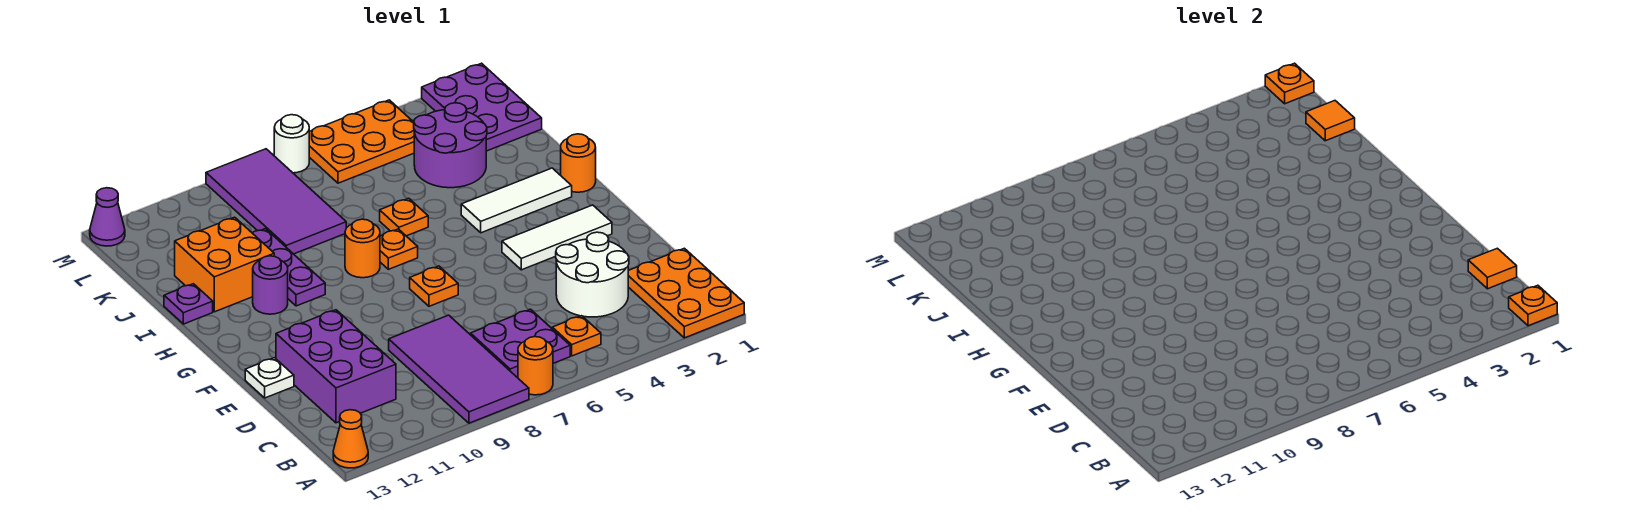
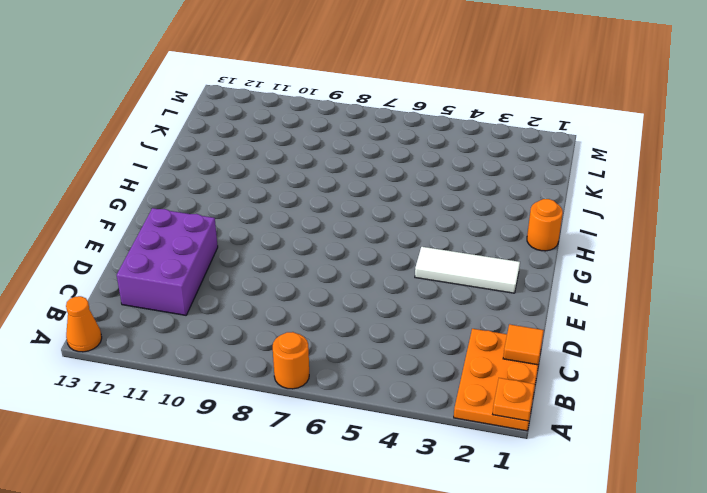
none -> purple tile A8:D9 level 1
none -> orange plate B5 level 1
none -> purple plate B6:C7 level 1
none -> white round brick C3:D4 level 1

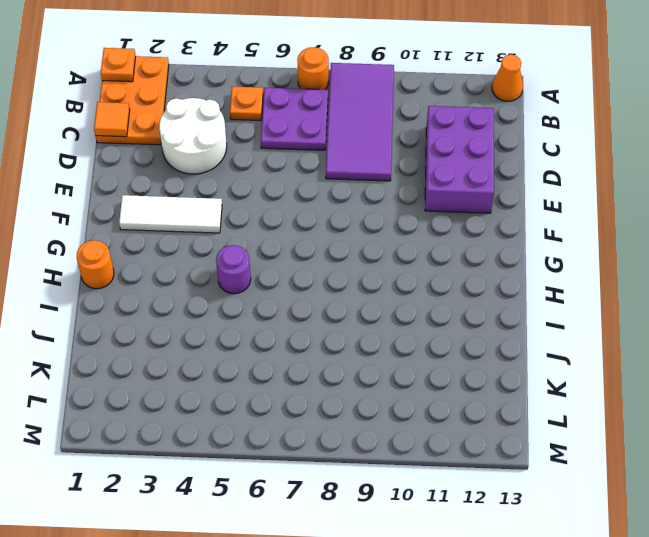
purple round brick H5 level 1 -> purple round brick H11 level 1
none -> white plate E13 level 1
none -> orange plate F7 level 1
none -> white tile H2:H4 level 1
none -> orange plate H7 level 1

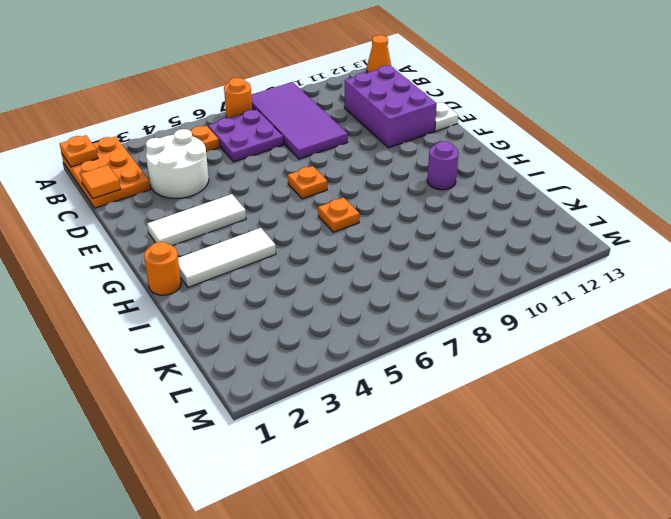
none -> orange round brick H8 level 1
none -> purple plate H10:J10 level 1
none -> orange plate I6 level 1
none -> orange brick I11:J12 level 1

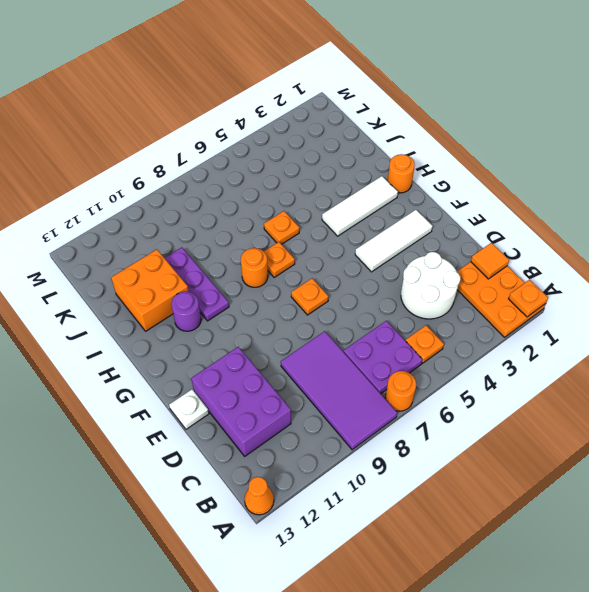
none -> purple plate I13 level 1
none -> purple round brick J3:K4 level 1
none -> purple tile J8:M9 level 1
none -> purple plate K1:M2 level 1

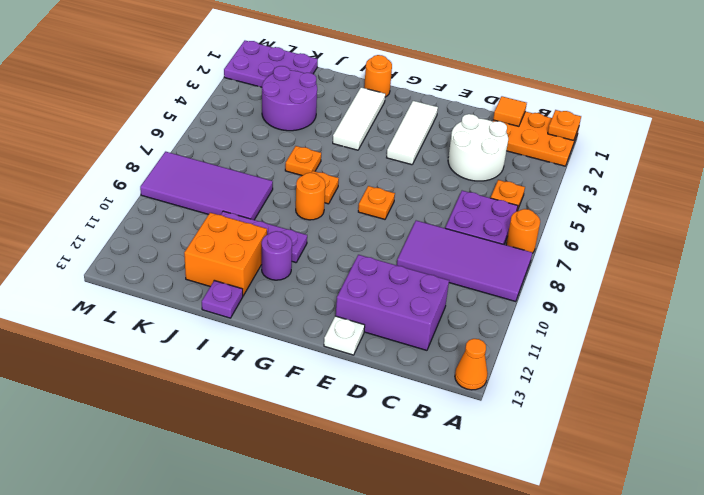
none -> orange plate L4:M6 level 1
none -> white round brick M7 level 1
none -> purple cone M13 level 1
none -> orange tile K1 level 2

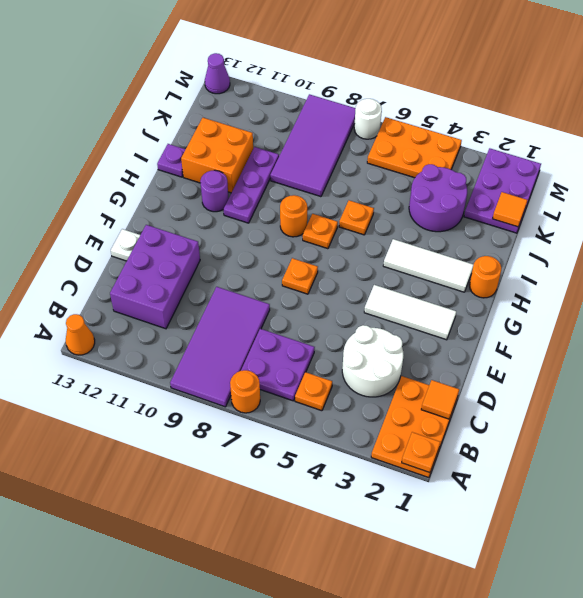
none -> orange plate M1 level 2

